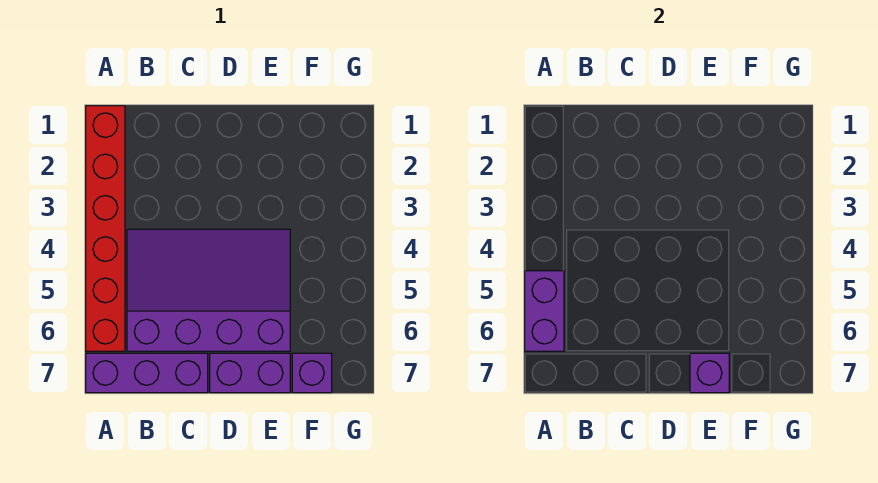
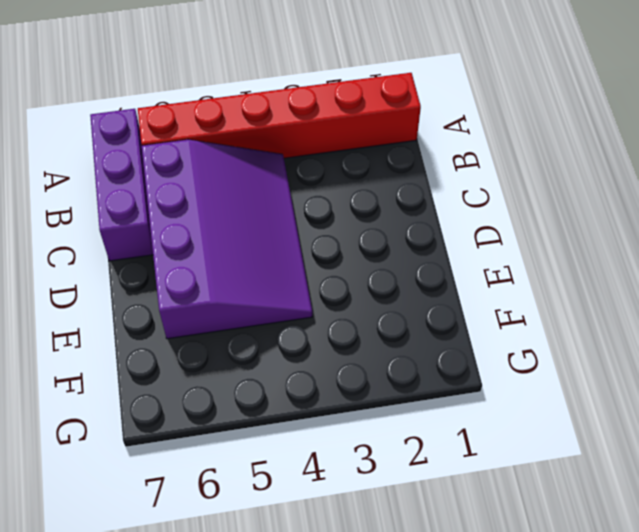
none -> purple brick D7:E7 level 1
none -> purple brick F7 level 1

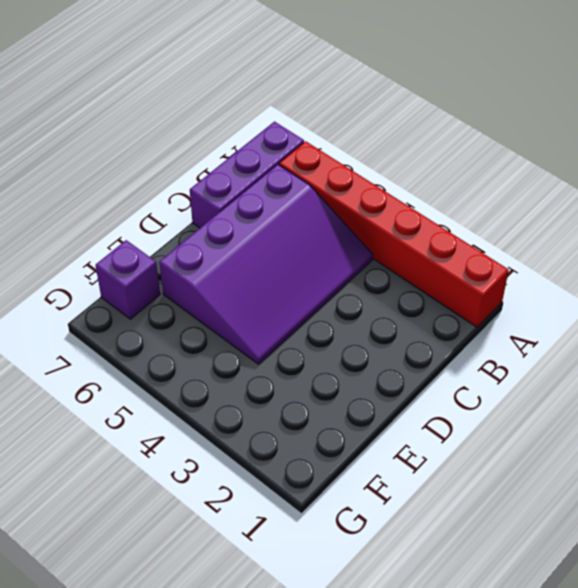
none -> purple brick D7:E7 level 1
none -> purple brick A5:A6 level 2

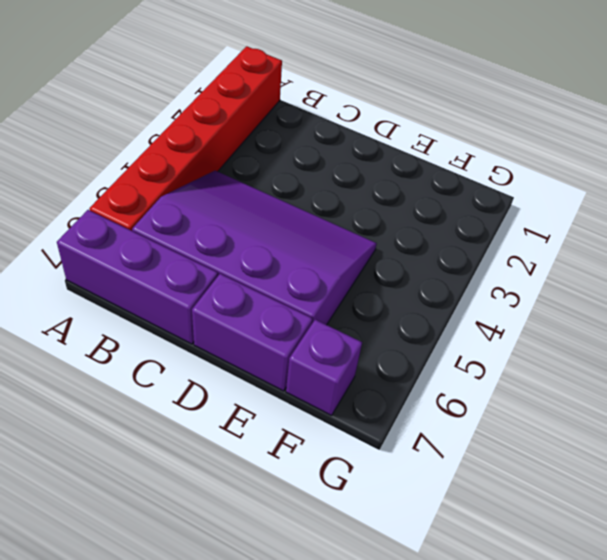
none -> purple brick A5:A6 level 2
none -> purple brick E7 level 2

